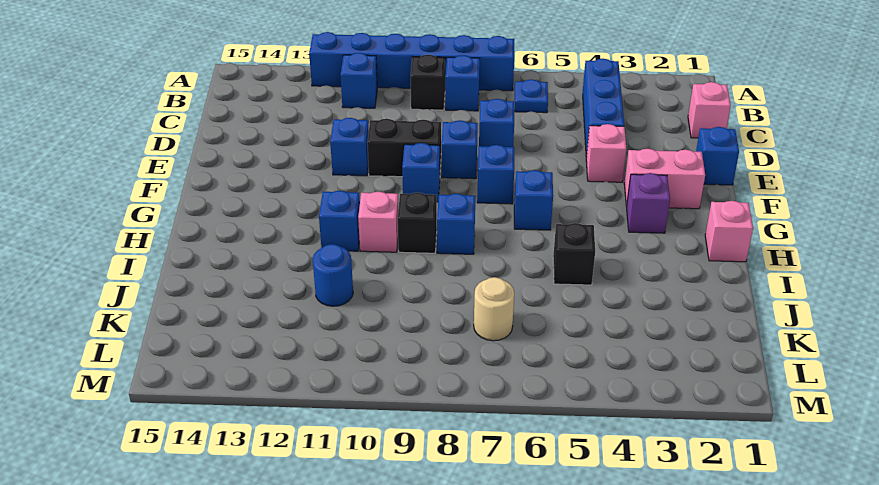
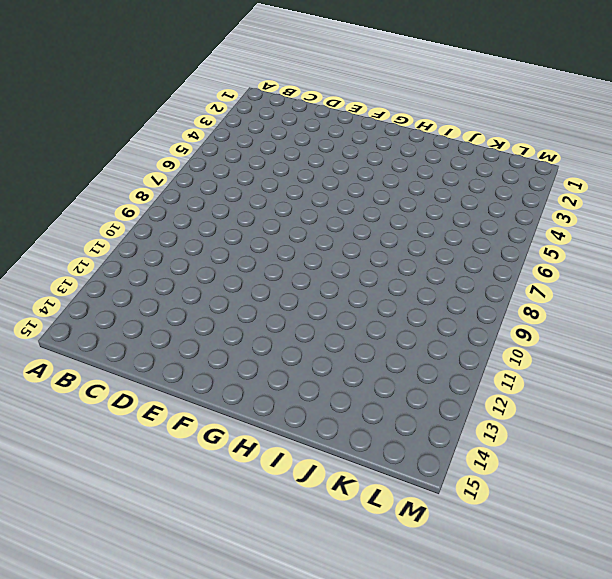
none -> blue brick A7:A12 level 1
none -> blue brick B4:D4 level 1
none -> blue plate B6 level 1

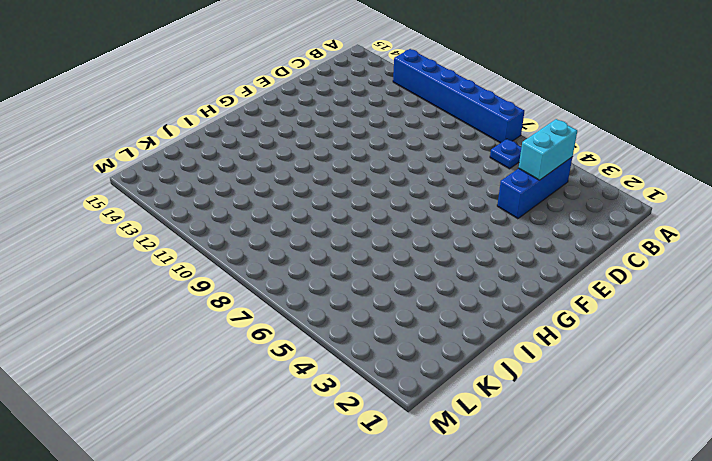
cyan brick B4:C4 level 2 -> none
none -> blue brick B8 level 1
none -> black brick B9 level 1
none -> blue brick B11 level 1

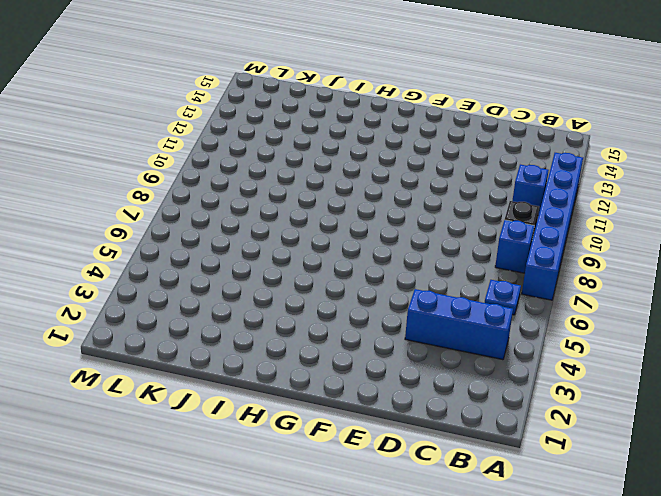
none -> pink brick C1 level 1
none -> blue brick D7 level 1
none -> blue brick E1 level 1

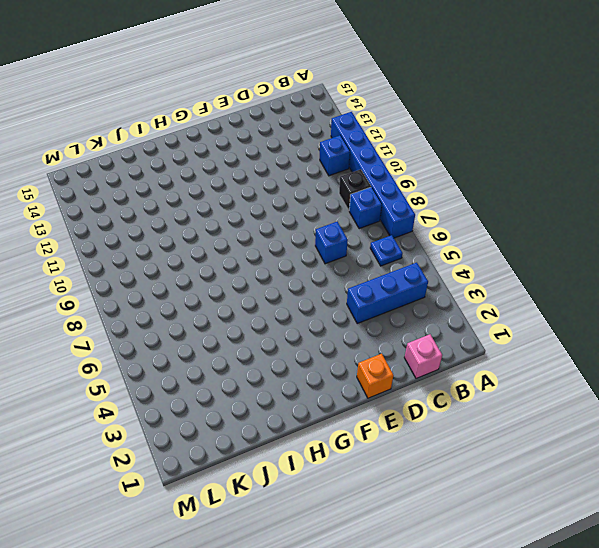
orange brick E1 level 1 -> blue brick E1 level 1
none -> pink brick E4 level 1
none -> blue brick E8 level 1
none -> black brick E9:E10 level 1

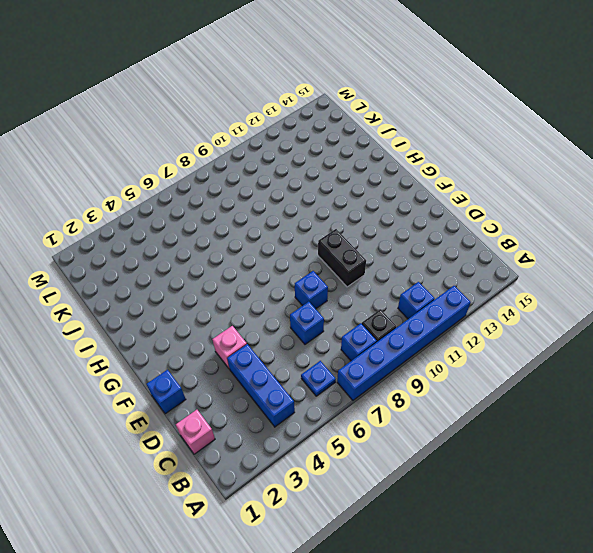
black brick E10:F10 level 1 -> black brick E9:E10 level 1
none -> blue brick E11 level 1
none -> pink brick F2:F3 level 1
none -> blue brick F7 level 1

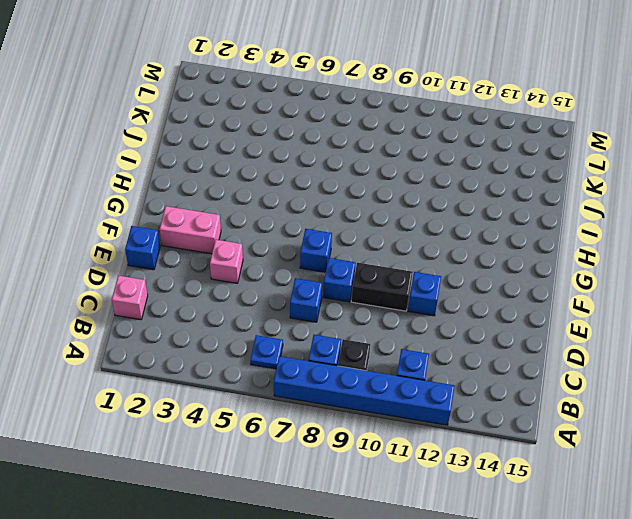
none -> blue brick B4:D4 level 1
none -> blue brick F9 level 1
none -> purple brick G3 level 1

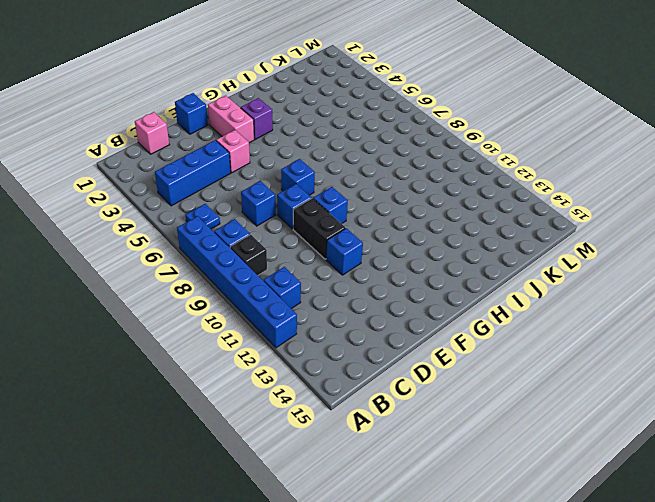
none -> blue brick G6 level 1
none -> pink brick H1 level 1
none -> blue brick H8 level 1

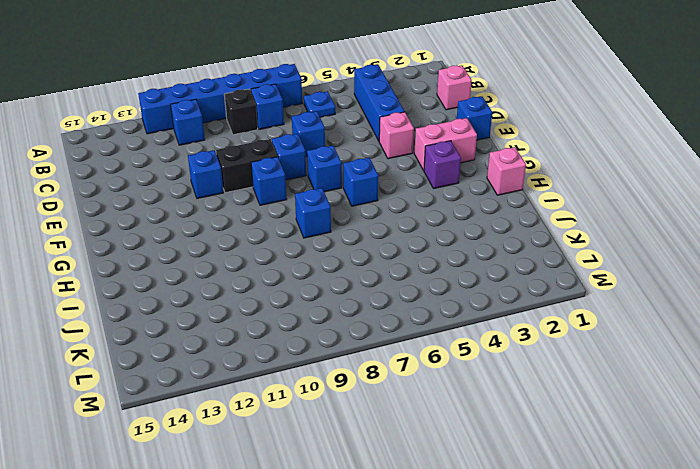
none -> black brick H9 level 1
none -> pink brick H10 level 1
none -> blue brick H11 level 1

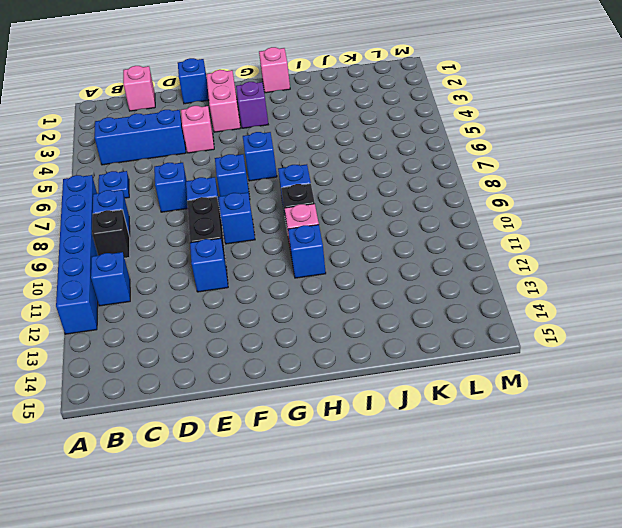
none -> black brick I5 level 1
none -> blue round brick J11 level 1
none -> tan round brick K7 level 1

